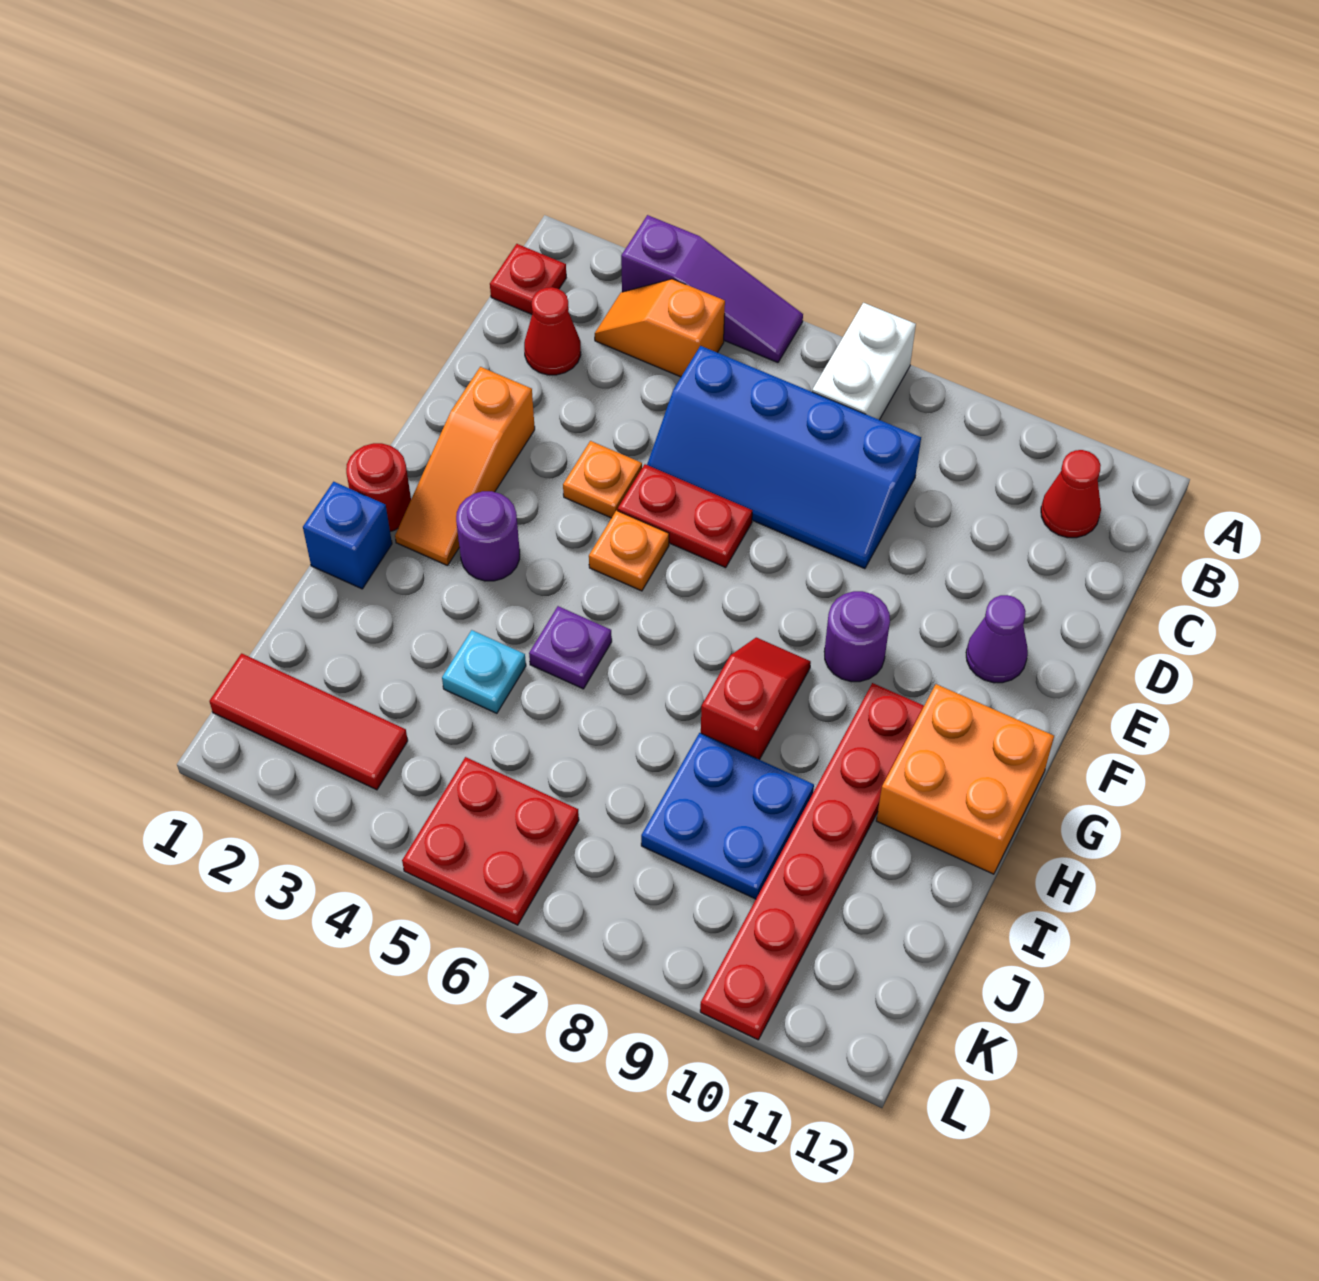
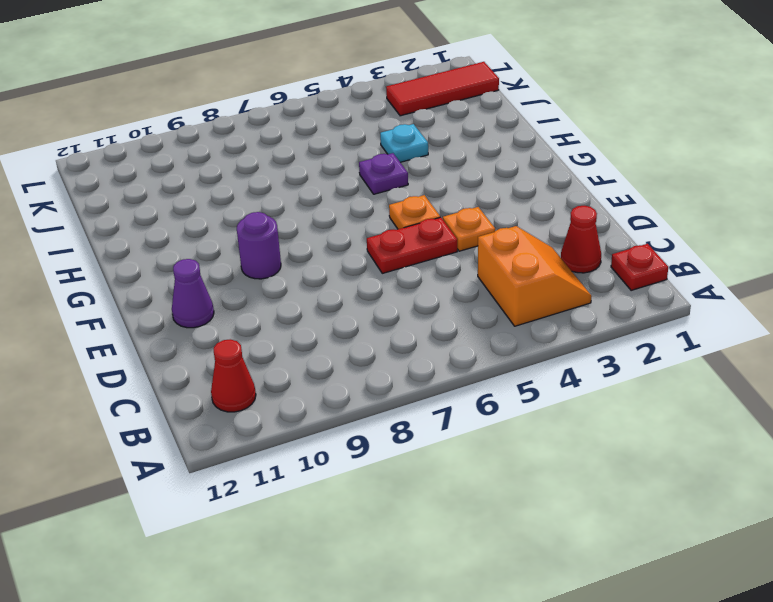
orange slope B3:C4 level 1 top 4 -> orange slope B3:B4 level 1 top 4
none -> purple slope A3:A5 level 1 top 3
none -> white brick A7:B7 level 1
none -> blue slope C5:D8 level 1 top C

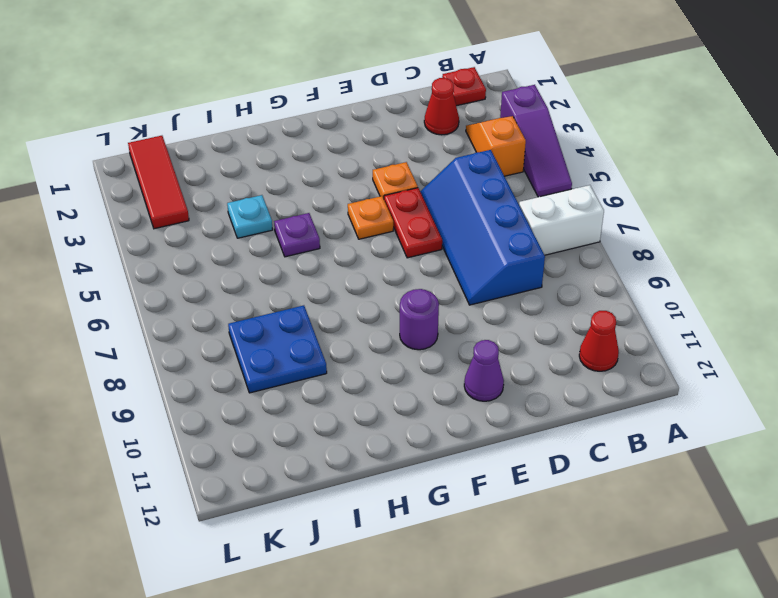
none -> orange slope E2:G2 level 1 top E
none -> red round brick G1 level 1
none -> purple round brick G3 level 1

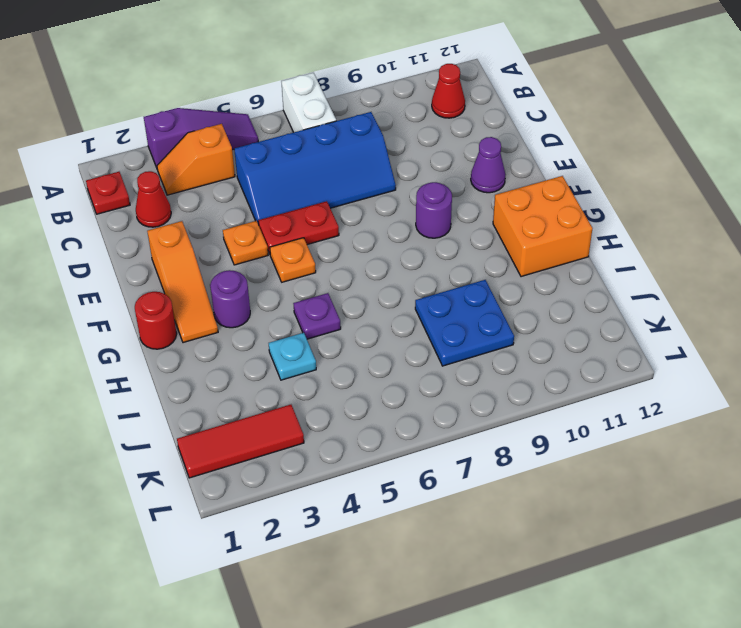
none -> red slope G8:H8 level 1 top H
none -> red plate G10:L10 level 1
none -> blue brick H1 level 1

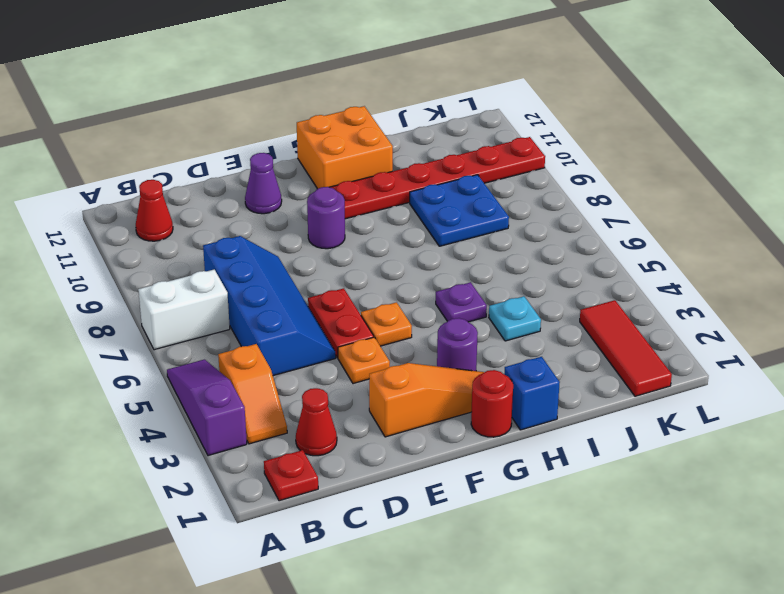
none -> red slope G8:H8 level 1 top H
none -> red plate K5:L6 level 1

